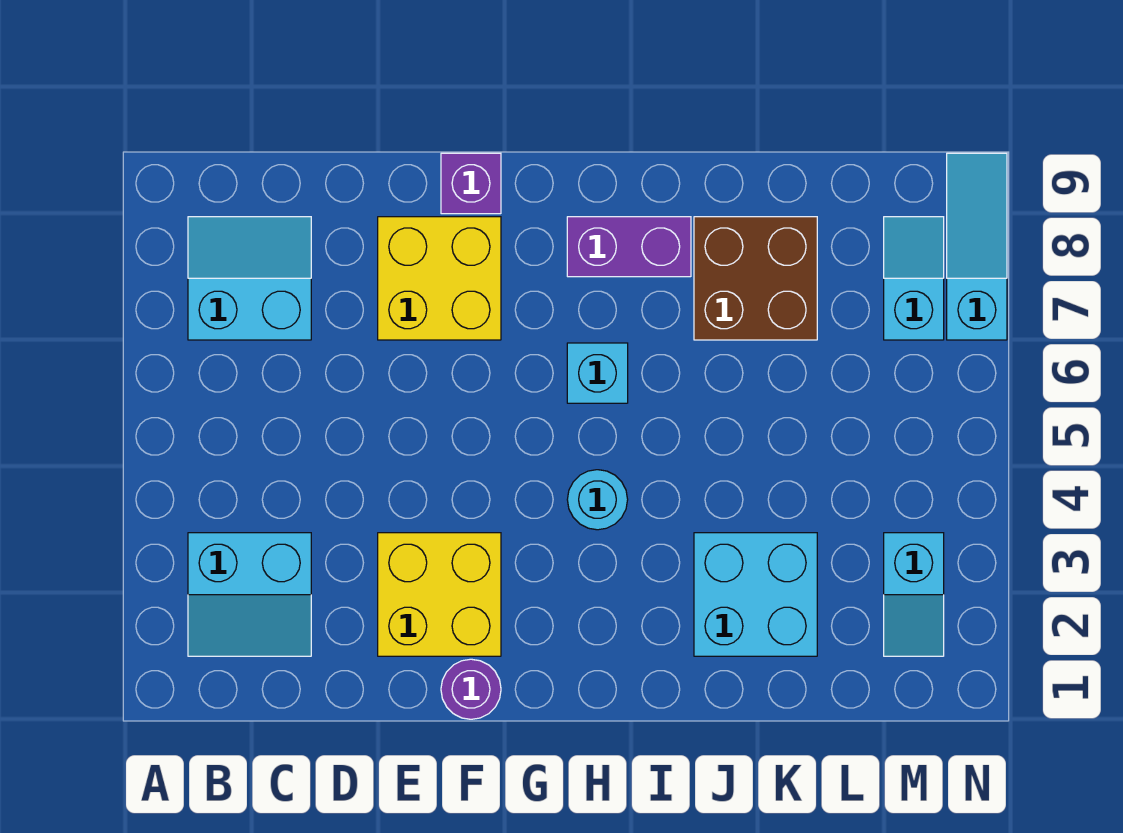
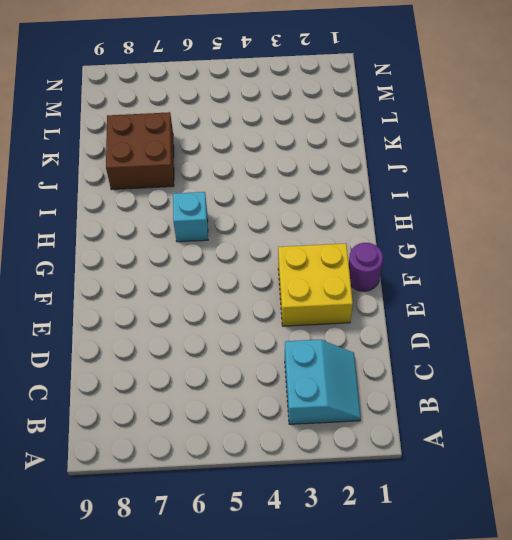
none -> cyan slope B7:C8 level 1 top 7
none -> yellow brick E7:F8 level 1
none -> purple brick F9 level 1

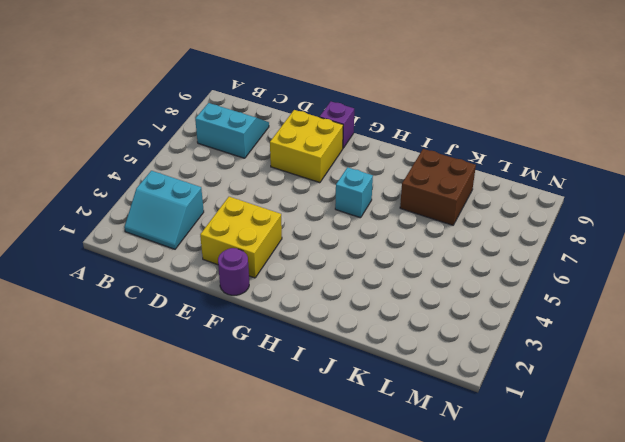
none -> cyan round brick H4 level 1
none -> purple brick H8:I8 level 1
none -> cyan brick J2:K3 level 1

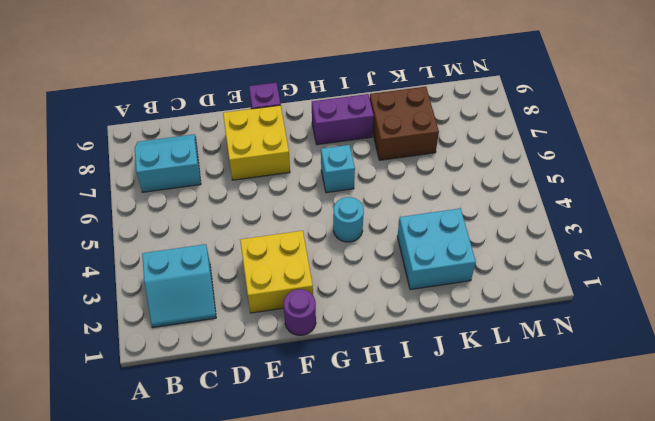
none -> cyan slope M2:M3 level 1 top 3
none -> cyan slope M7:M8 level 1 top 7
none -> cyan slope N7:N9 level 1 top 7

